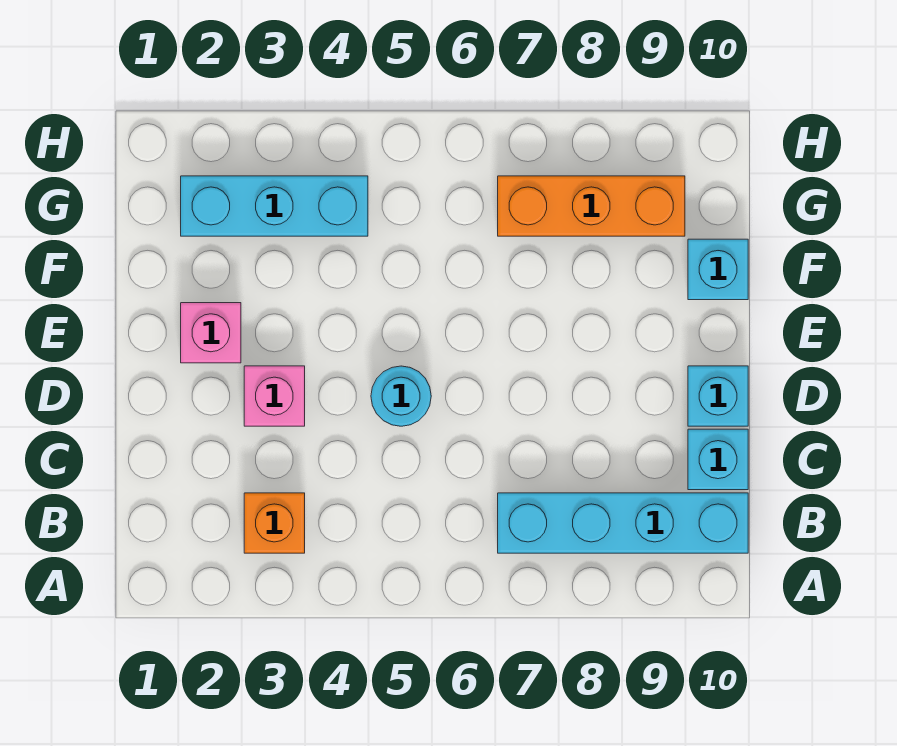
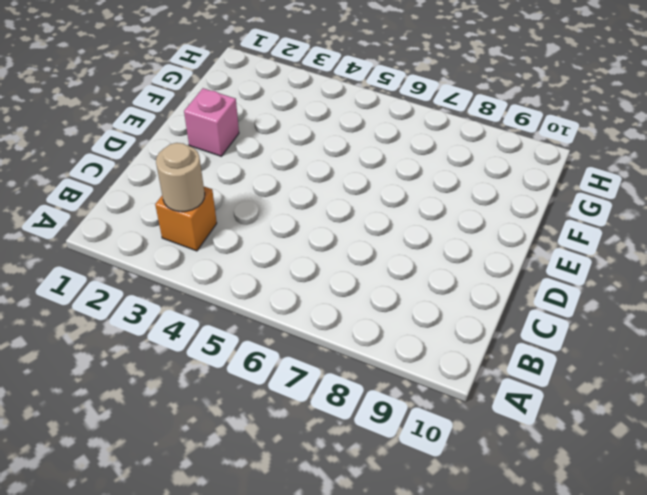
tan round brick B3 level 2 -> none
none -> cyan brick B7:B10 level 1
none -> cyan brick C10 level 1

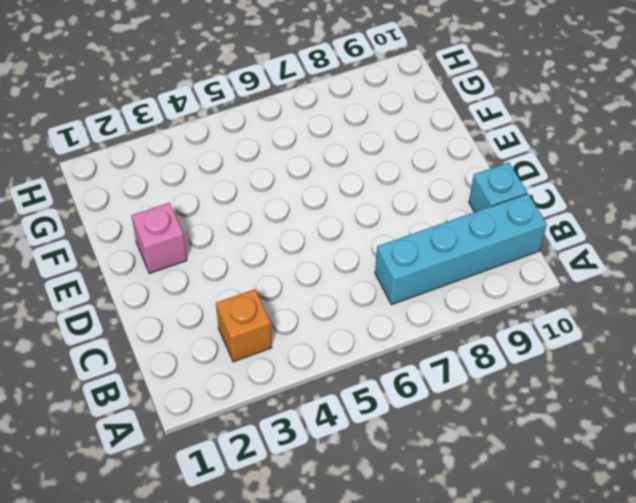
none -> pink brick D3 level 1
none -> cyan round brick D5 level 1

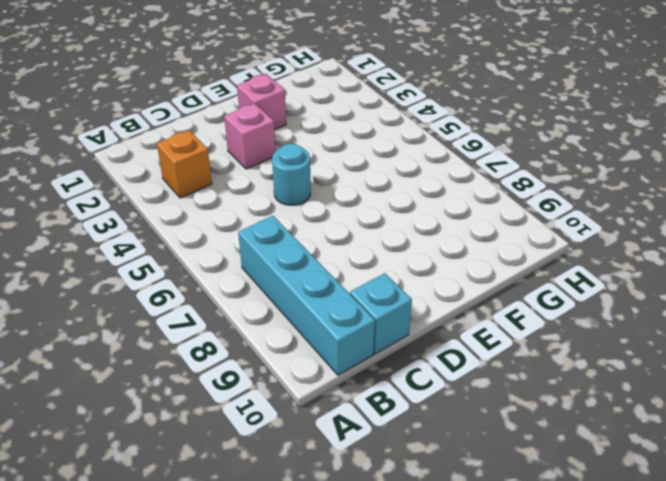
none -> cyan brick D10 level 1
none -> cyan brick F10 level 1

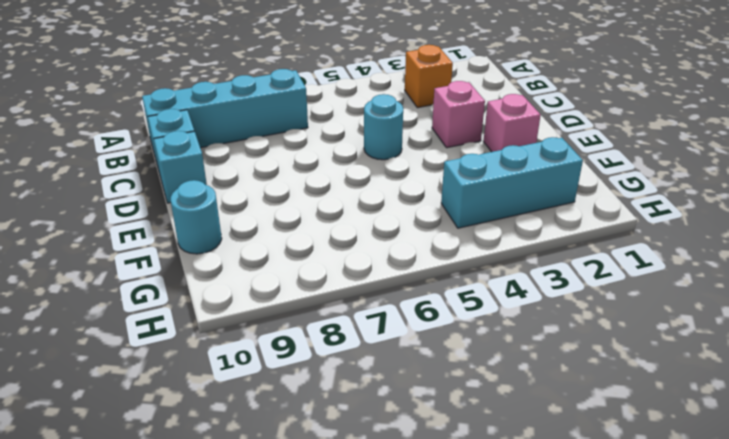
cyan round brick F10 level 1 -> cyan brick F10 level 1
none -> orange brick G7:G9 level 1

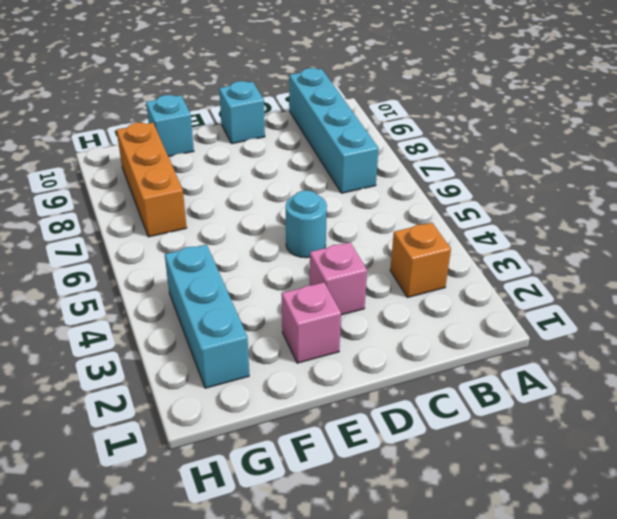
none -> cyan brick C10 level 1

